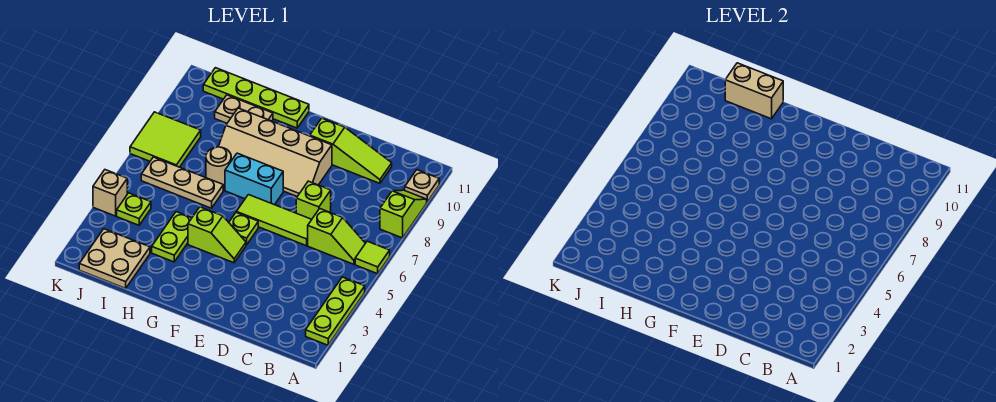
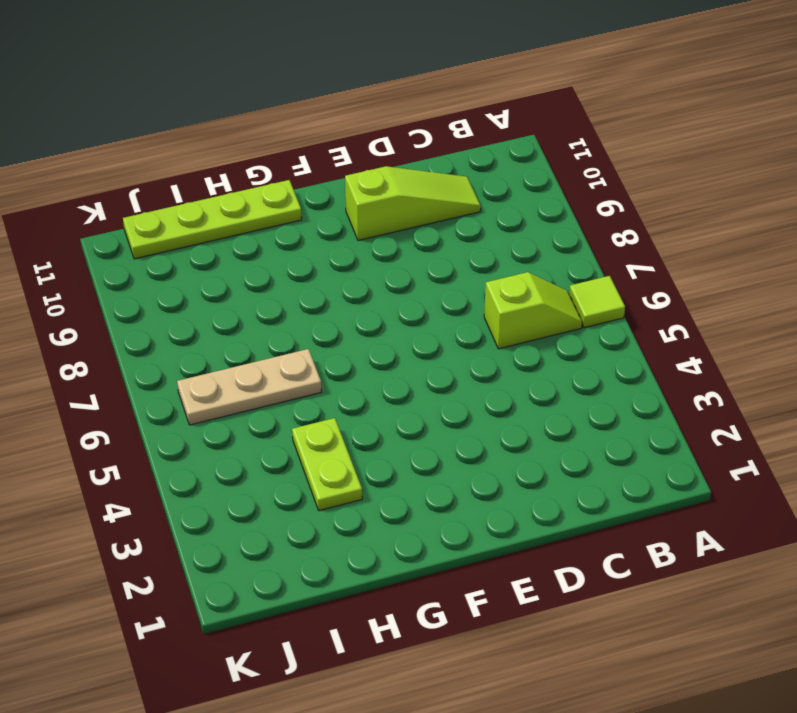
none -> lime plate A2:A4 level 1
none -> lime slope A8:A9 level 1 top 8
none -> tan plate A10 level 1

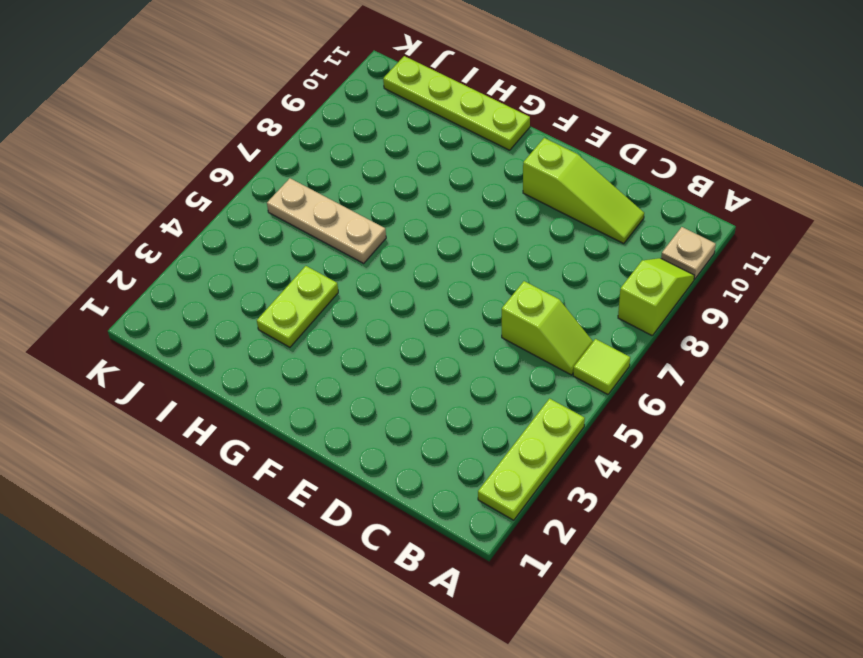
none -> lime tile D6:F6 level 1
none -> lime brick D7 level 1
none -> tan slope E8:H9 level 1 top 9

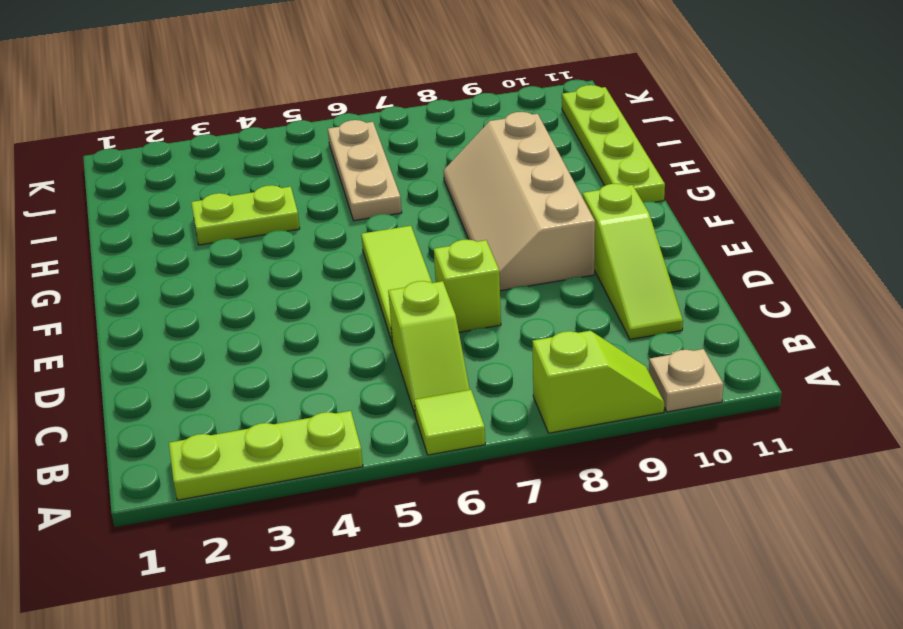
none -> lime slope F4:G4 level 1 top G
none -> lime plate F5 level 1
none -> cyan brick F7:G7 level 1

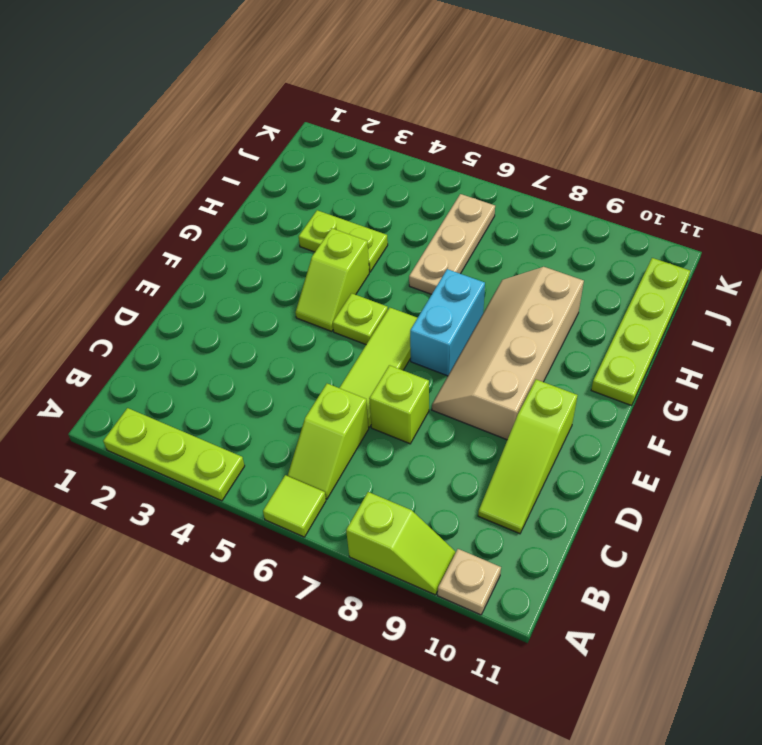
none -> tan round brick H7 level 1
none -> tan plate H10:I10 level 1
none -> tan plate I1:J2 level 1

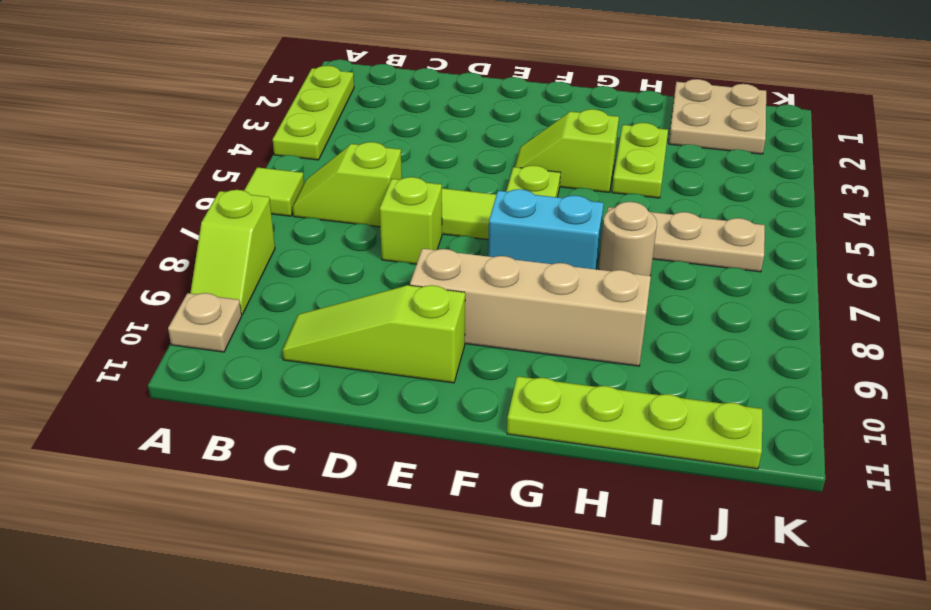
none -> tan plate H10:I10 level 1
none -> lime plate J4 level 1
none -> lime tile J7:K8 level 1

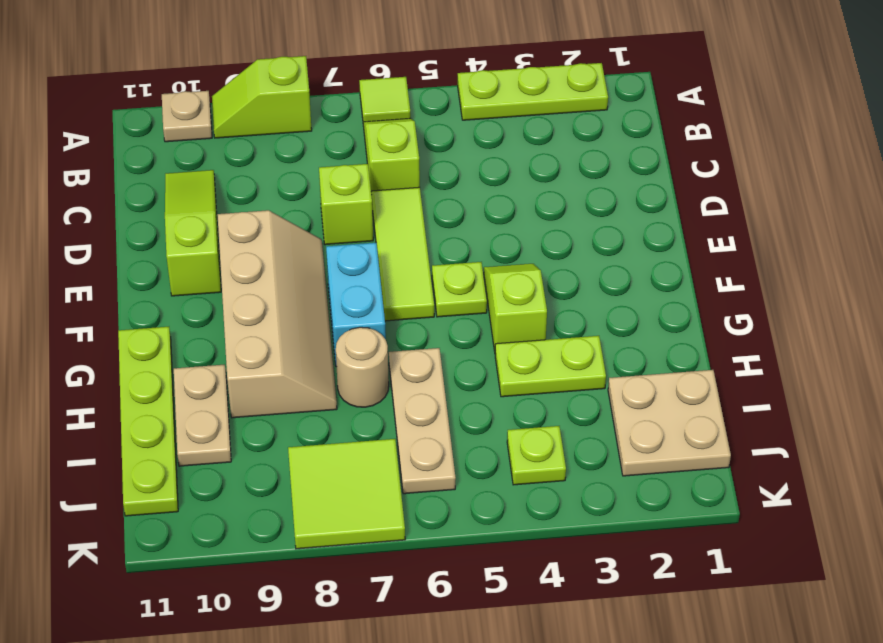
none -> tan brick K4 level 1
none -> tan brick H11:I11 level 2

